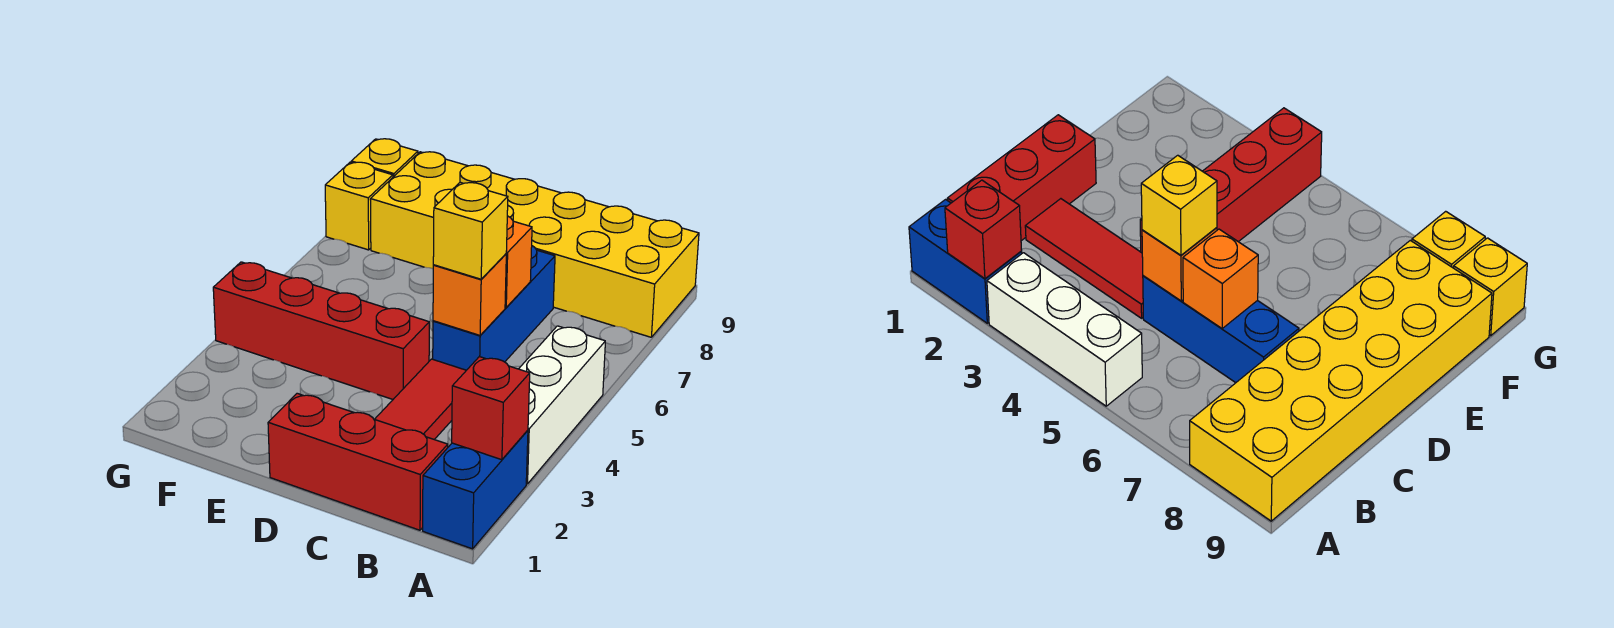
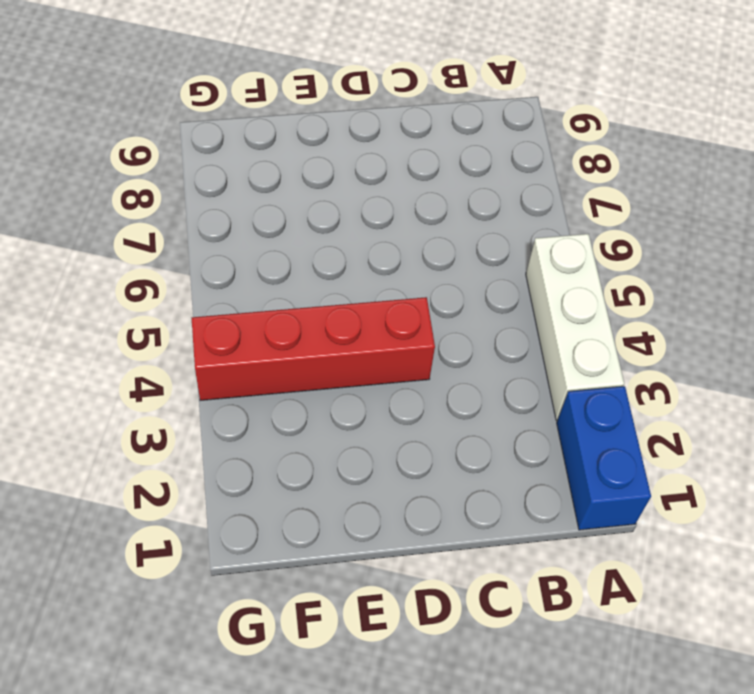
none -> yellow brick A8:F9 level 1
none -> red brick B1:D1 level 1
none -> red tile C2:C4 level 1

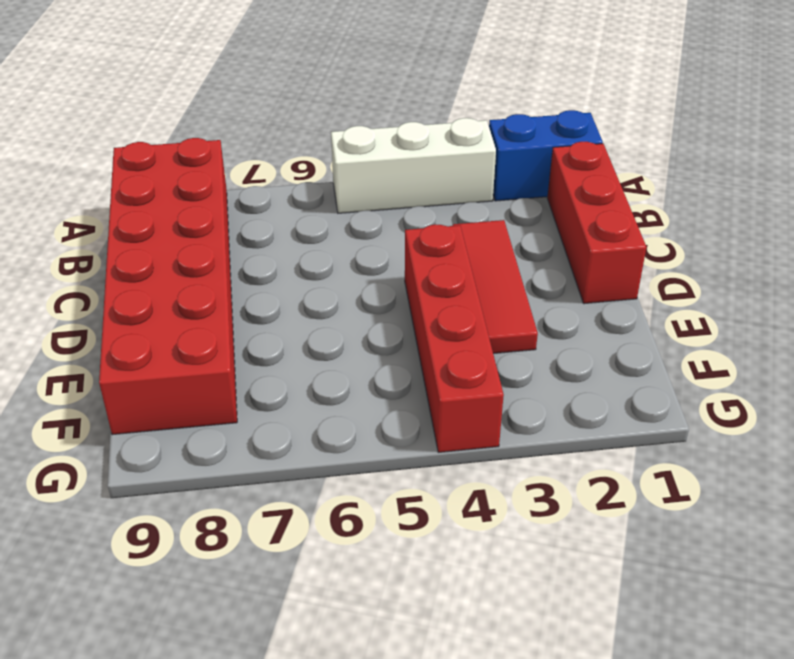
red brick A8:F9 level 1 -> yellow brick A8:F9 level 1
red tile C3:E3 level 1 -> red tile C2:C4 level 1
none -> blue brick C5:C7 level 1
none -> yellow brick G8 level 1
none -> yellow brick G9 level 1

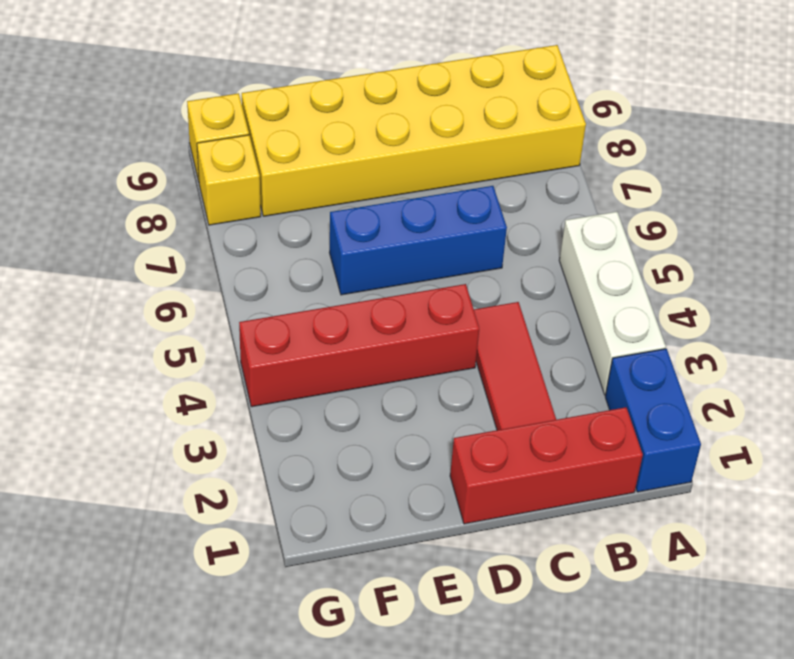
blue brick C6:E6 level 1 -> blue brick C5:C7 level 1
none -> red brick A2 level 2
none -> orange brick C5 level 2
none -> orange brick C6 level 2

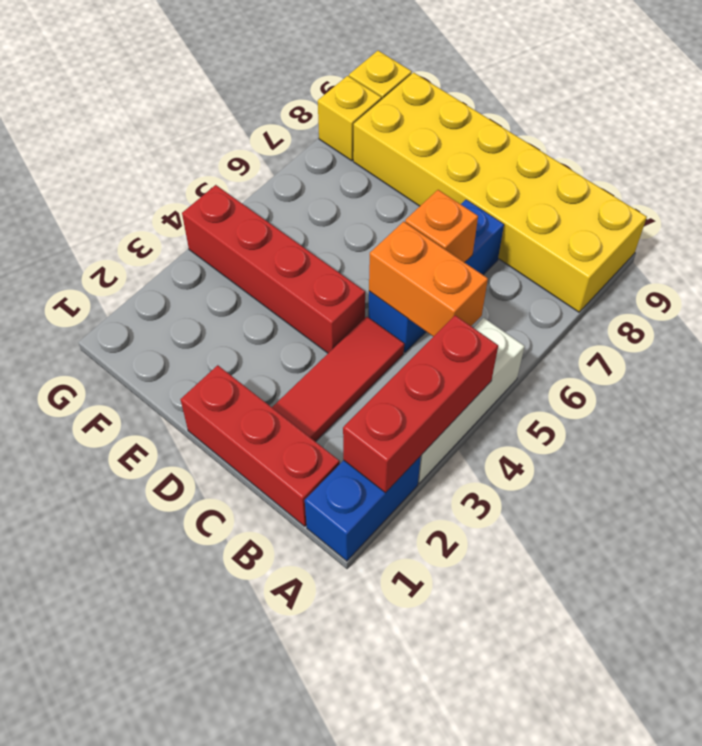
red brick A2:A4 level 2 -> red brick A2 level 2
orange brick B5:C5 level 2 -> orange brick C5 level 2
none -> yellow brick C5 level 3

